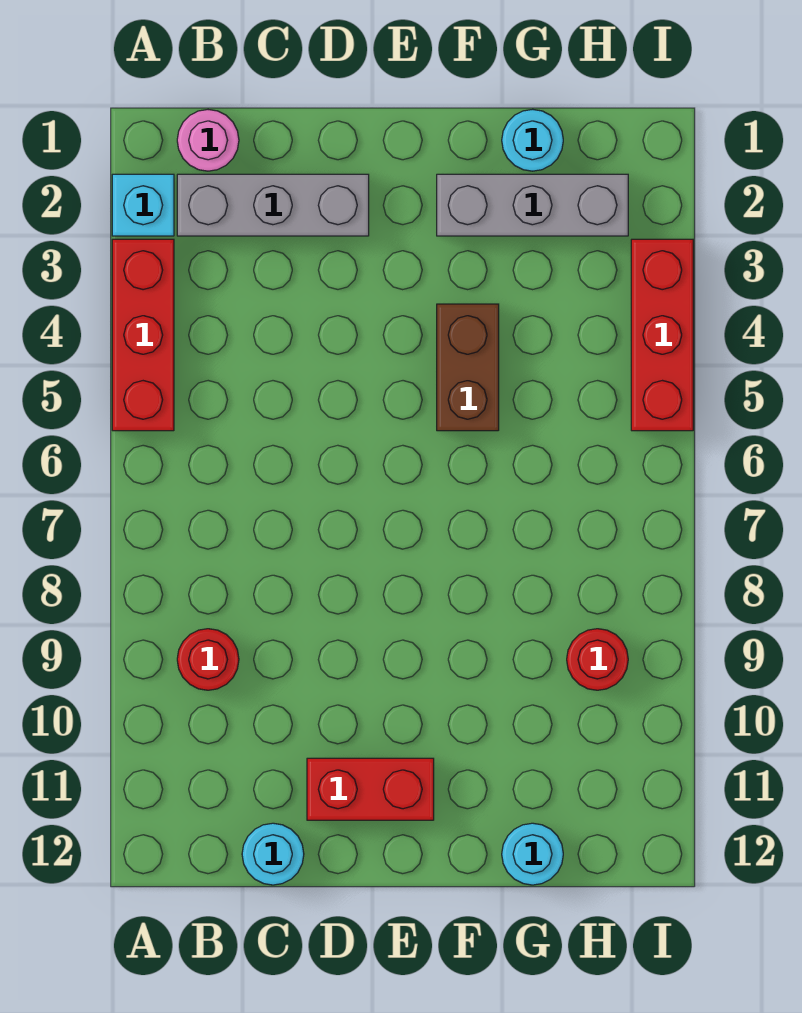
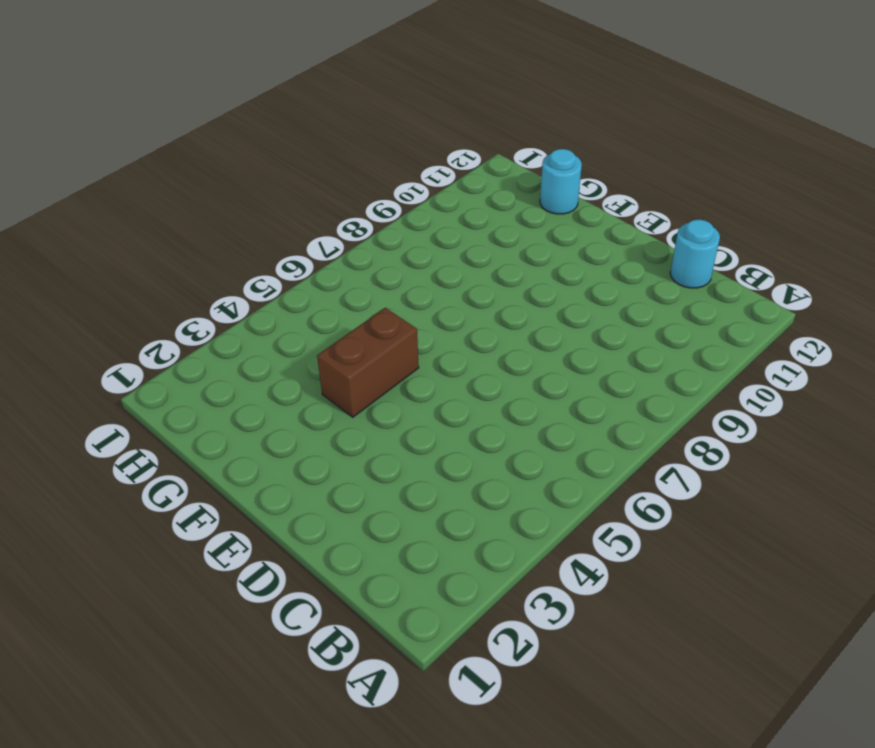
none -> cyan brick A2 level 1
none -> red brick A3:A5 level 1
none -> pink round brick B1 level 1

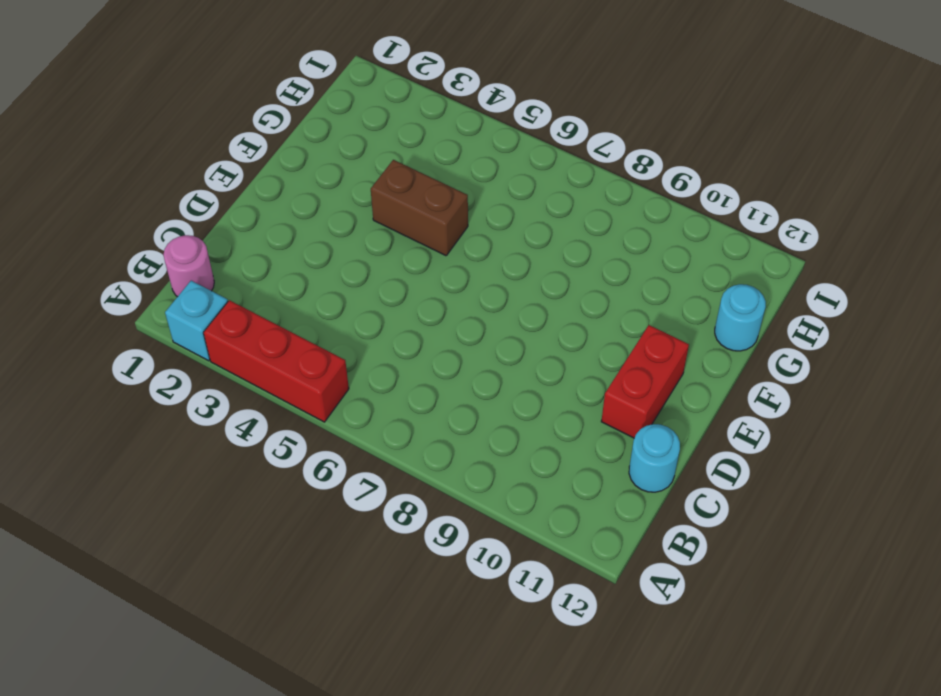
none -> grey brick B2:D2 level 1
none -> red round brick B9 level 1
none -> grey brick F2:H2 level 1

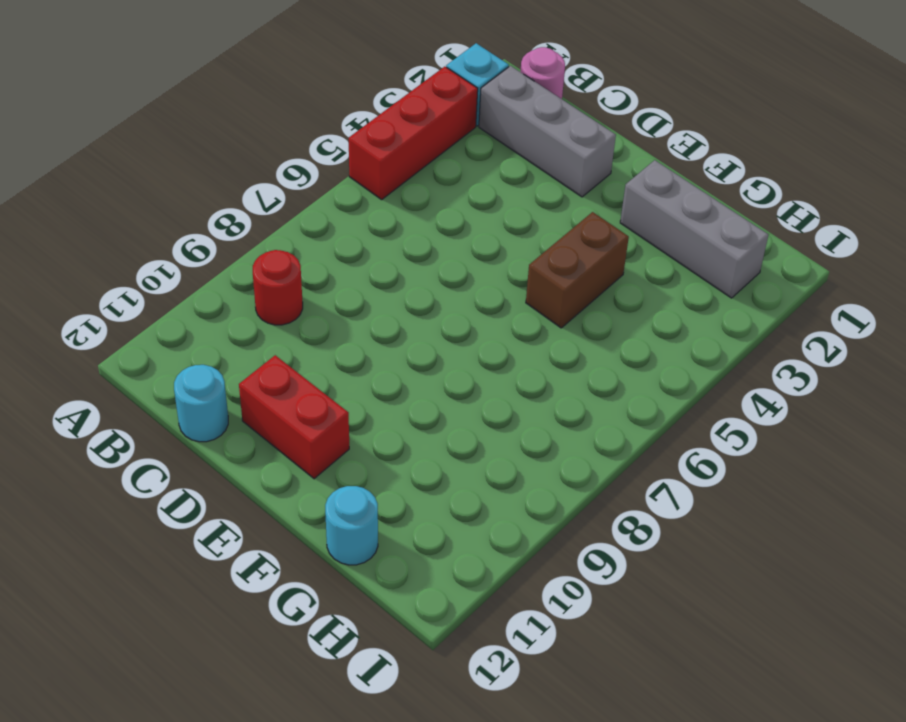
none -> cyan round brick G1 level 1
none -> red round brick H9 level 1
none -> red brick I3:I5 level 1

